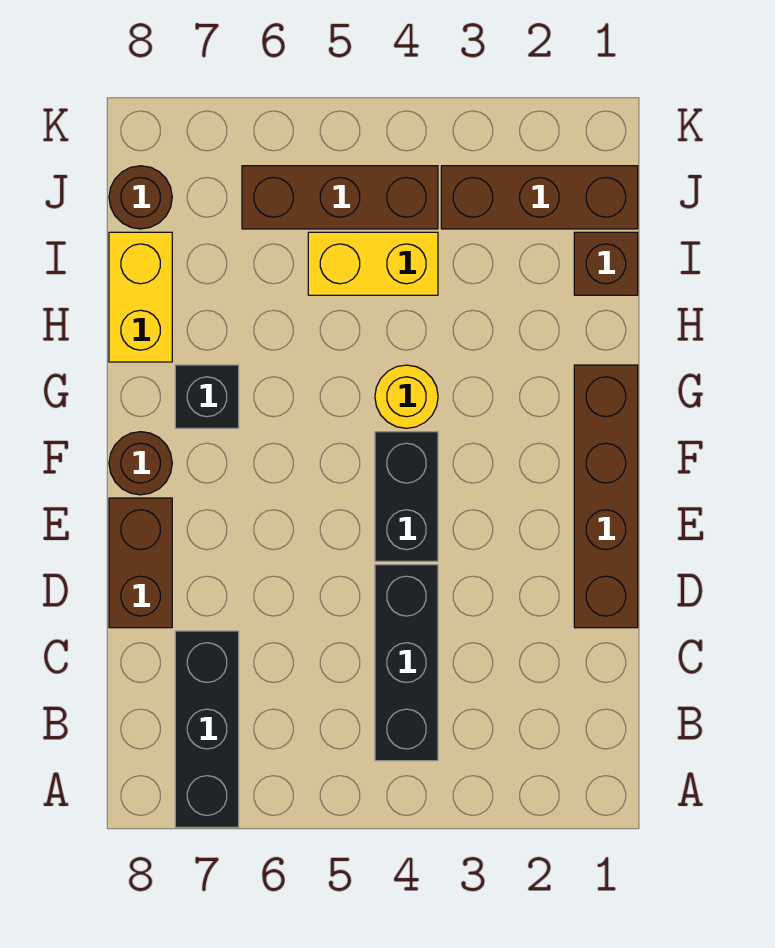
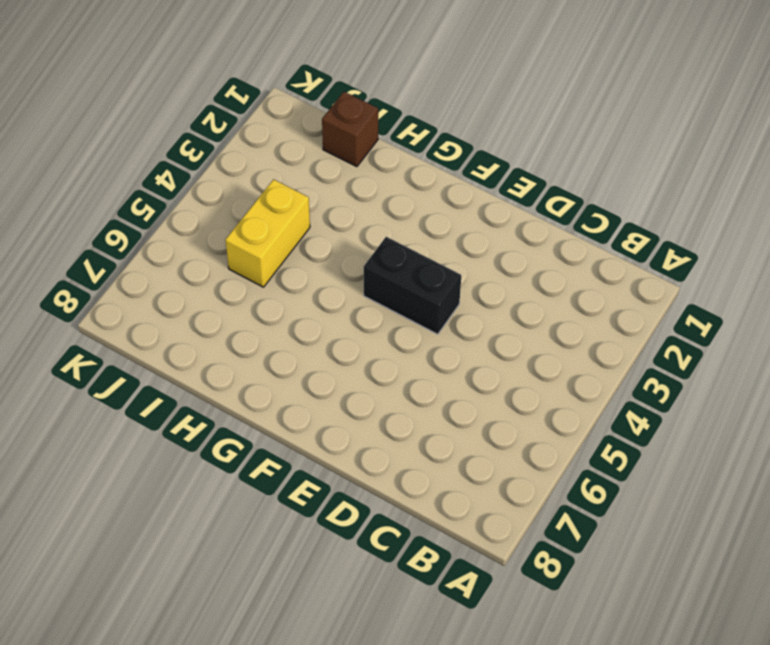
none -> black brick A7:C7 level 1
none -> black brick B4:D4 level 1
none -> brown brick D1:G1 level 1

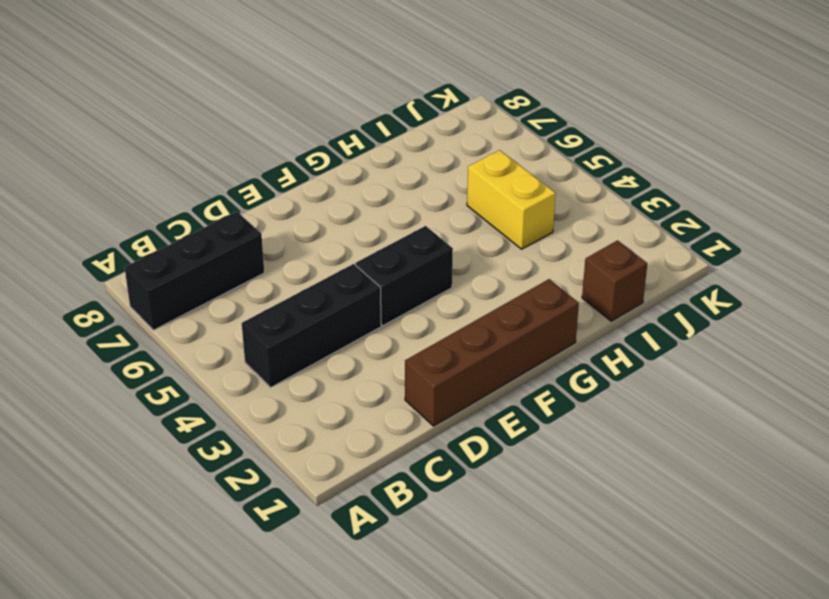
none -> brown brick D8:E8 level 1
none -> brown round brick F8 level 1
none -> yellow round brick G4 level 1

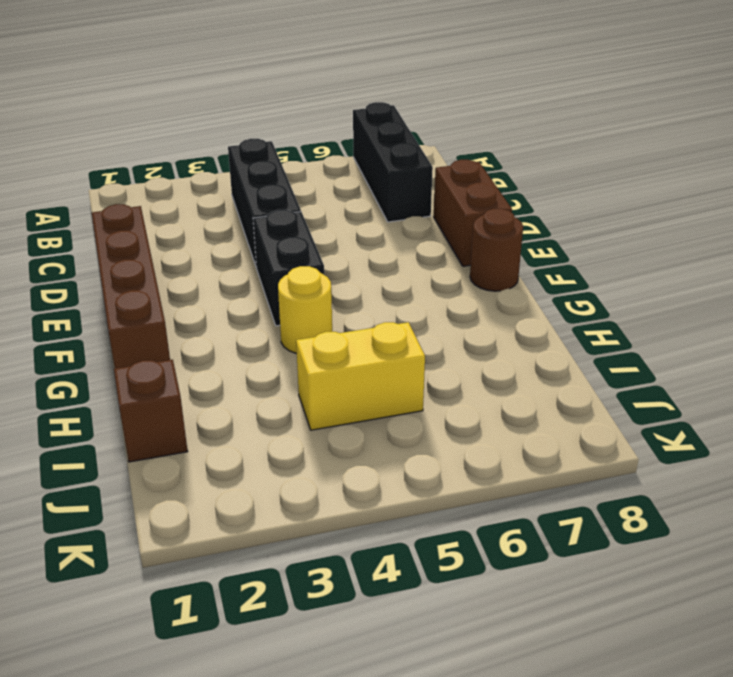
none -> black brick G7 level 1
none -> yellow brick H8:I8 level 1
none -> brown brick J1:J3 level 1

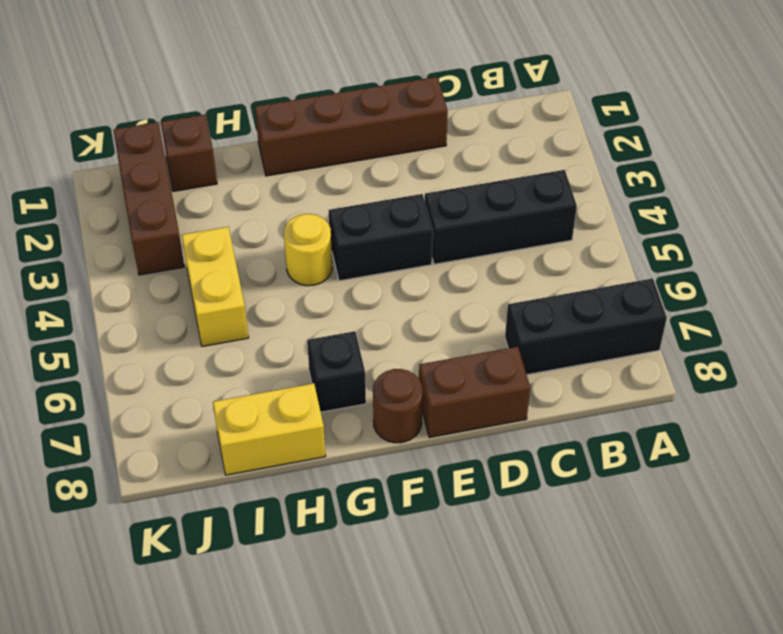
none -> brown brick J4:J6 level 1
none -> brown round brick J8 level 1

